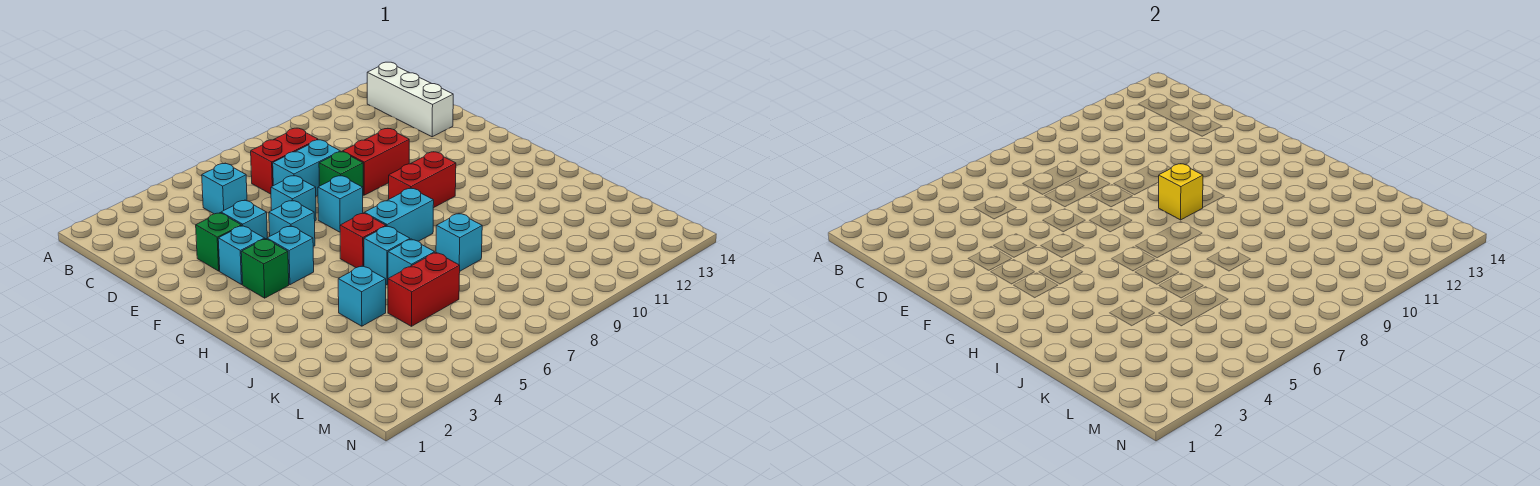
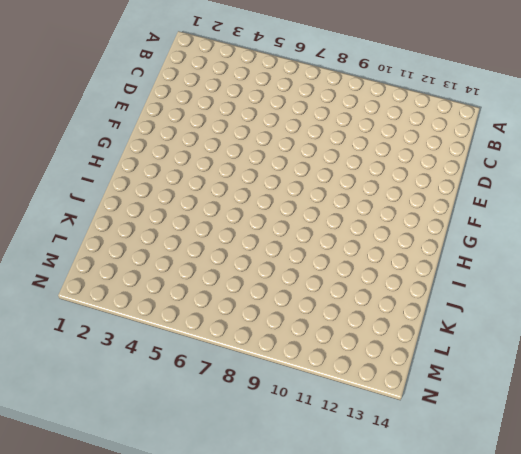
none -> white brick B13:D13 level 1
none -> cyan brick C5 level 1
none -> red brick C7:C8 level 1

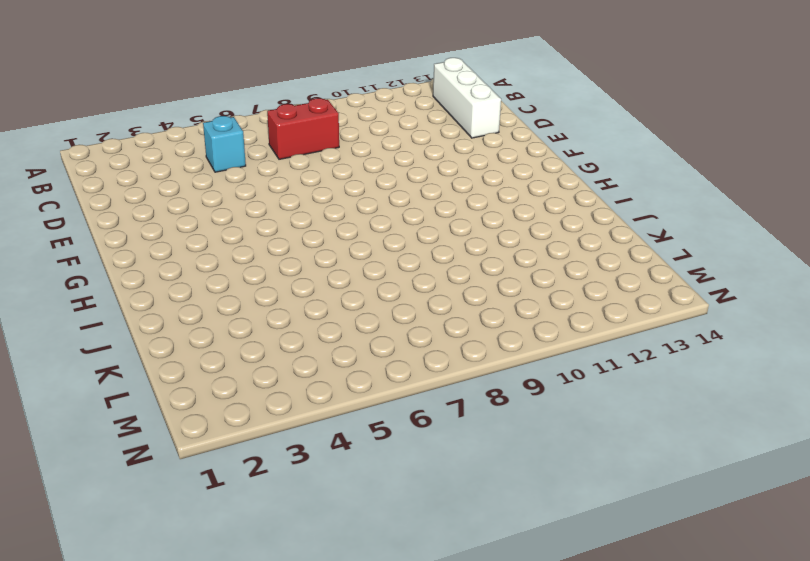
none -> cyan brick D7:D8 level 1
none -> green brick E3 level 1
none -> cyan brick E4 level 1

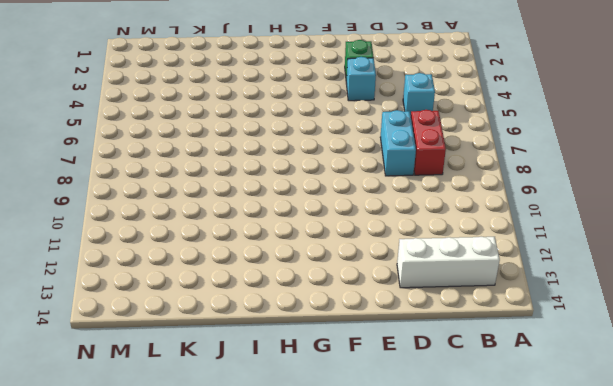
none -> cyan brick E6 level 1
none -> green brick E8 level 1
none -> red brick E9:E10 level 1

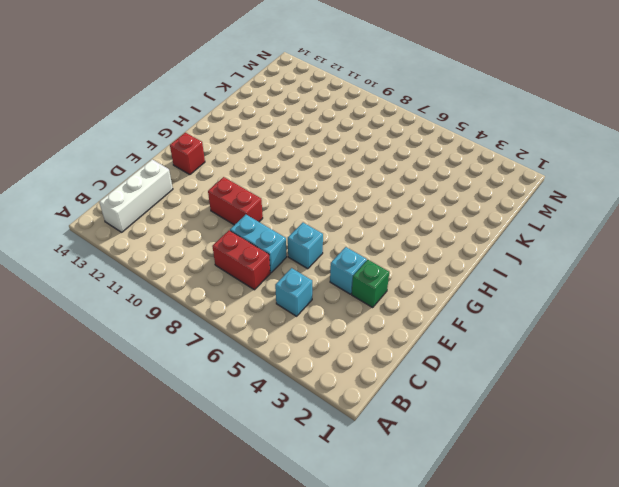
red brick F13 level 1 -> red brick H6 level 1
none -> green brick E8 level 1
none -> cyan brick F3 level 1
none -> cyan brick F5 level 1

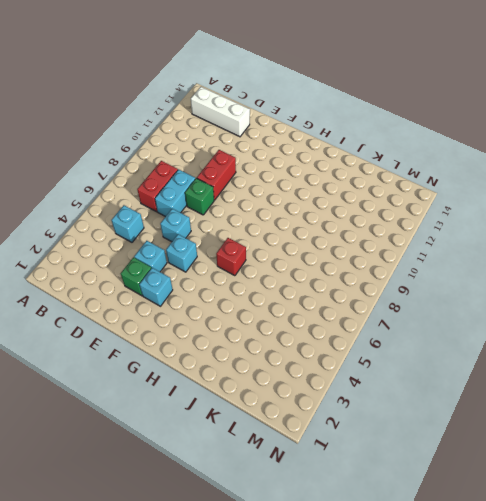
none -> cyan brick F7 level 1
none -> green brick G3 level 1
none -> cyan brick G4 level 1

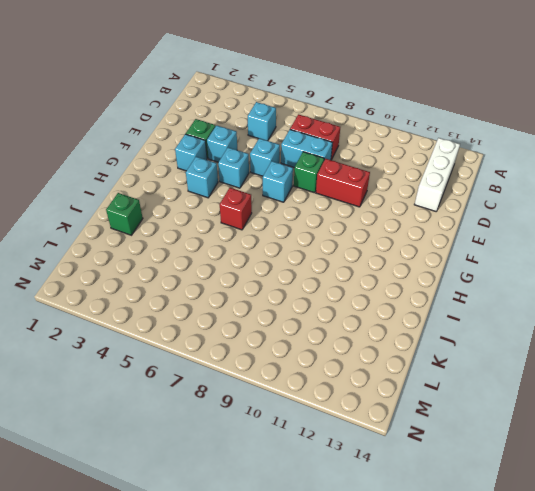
green brick J2 level 1 -> green brick G3 level 1
none -> red brick G9:G10 level 1
none -> cyan brick H7:H8 level 1
none -> cyan brick I6 level 1

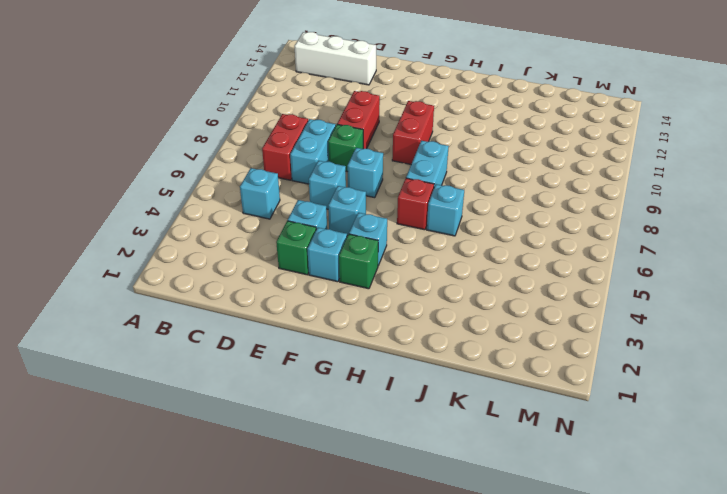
none -> cyan brick J4 level 1
none -> cyan brick J6 level 1
none -> cyan brick J8 level 1

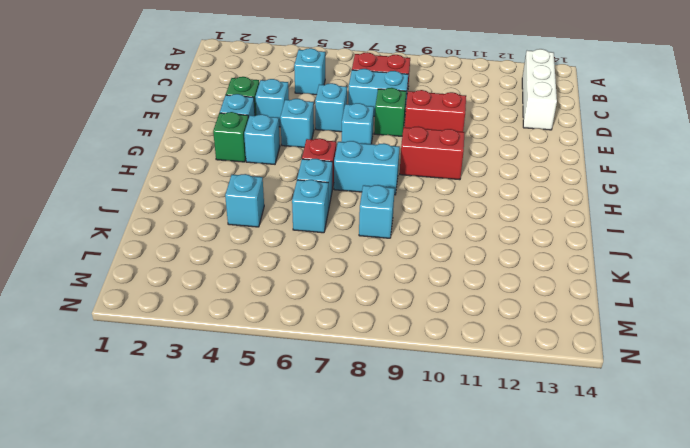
none -> red brick K5:K6 level 1
none -> yellow brick G9 level 2

